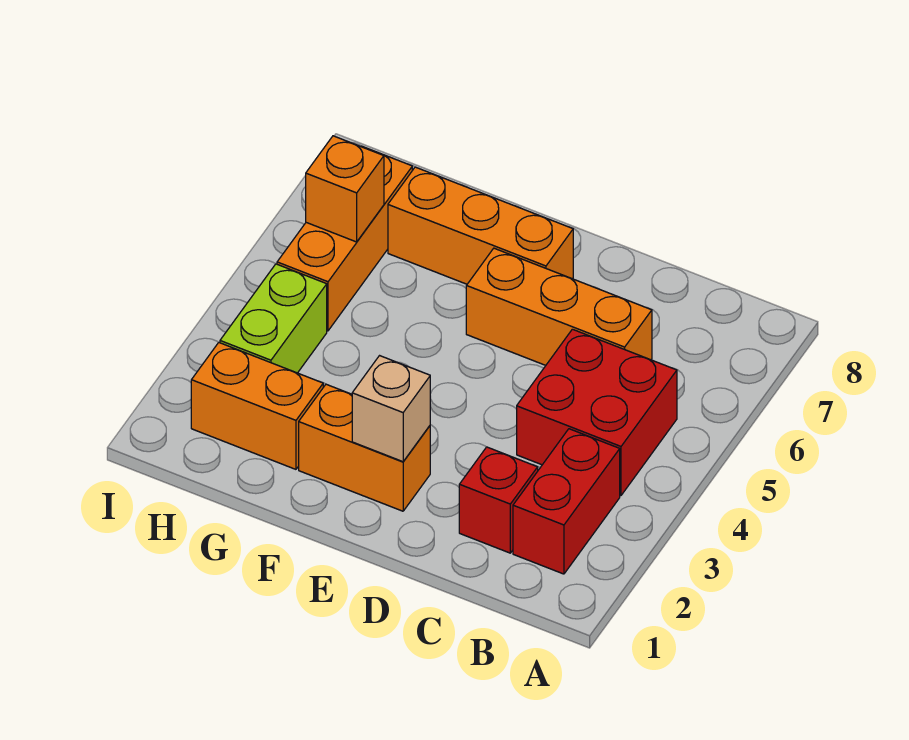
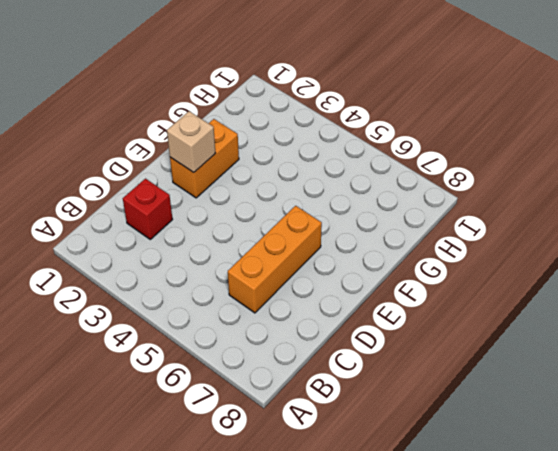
none -> red brick B2:B3 level 1
none -> red brick B4:C5 level 1

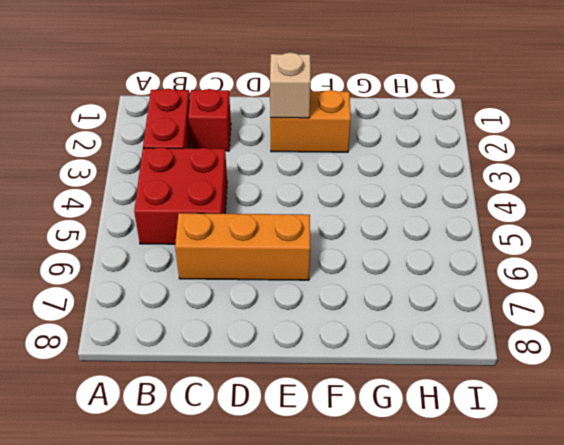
none -> orange brick E7:G7 level 1
none -> orange brick G2:H2 level 1

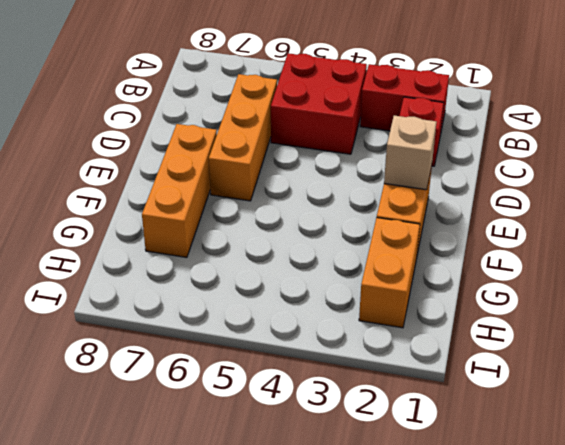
none -> lime brick H3:H4 level 1
none -> orange brick H5:H7 level 1

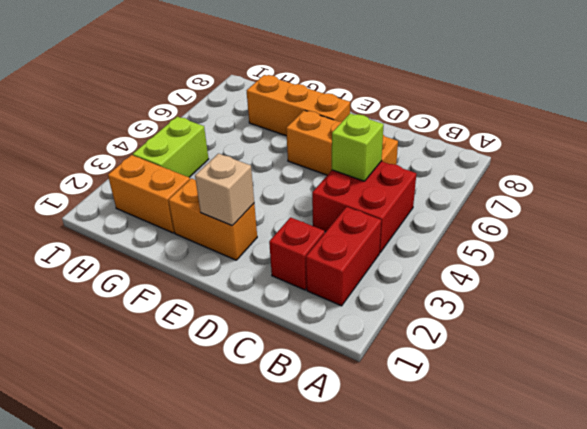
lime brick C5 level 2 -> none
none -> orange brick H5:H7 level 1
none -> orange brick H6 level 2

